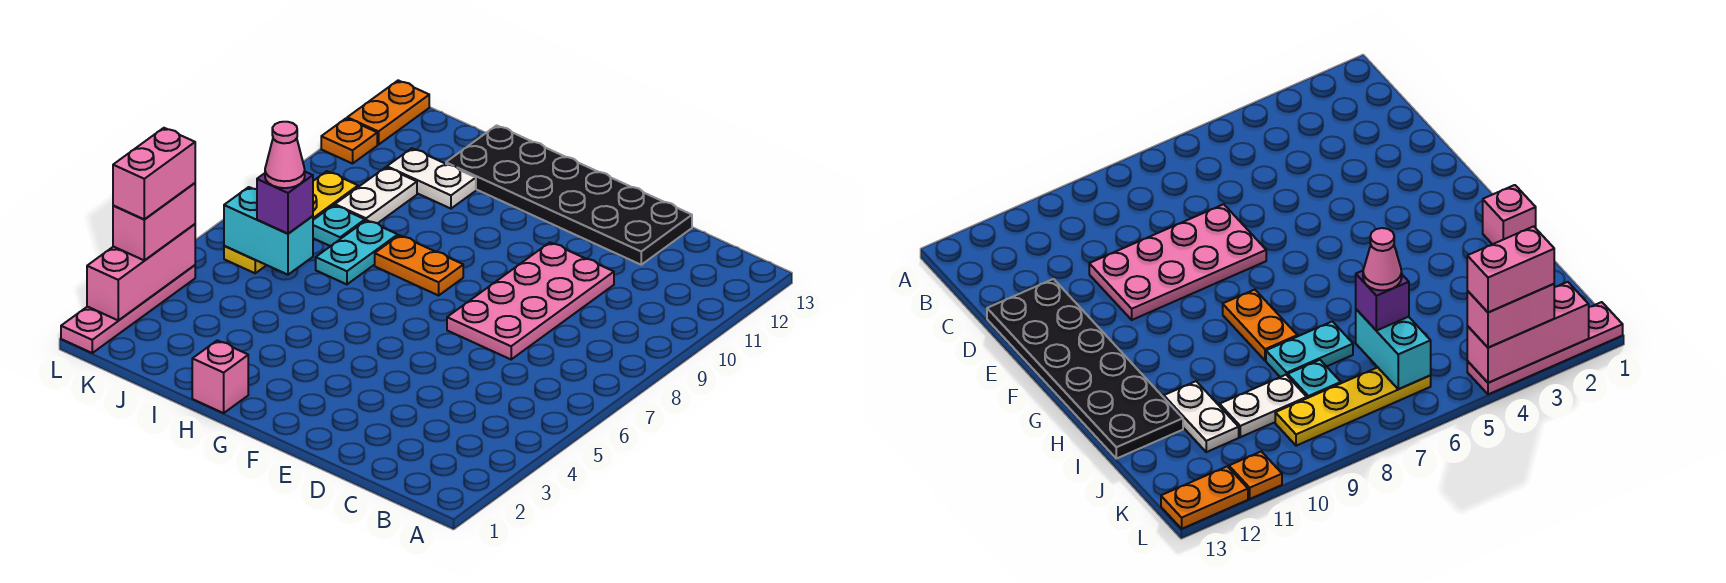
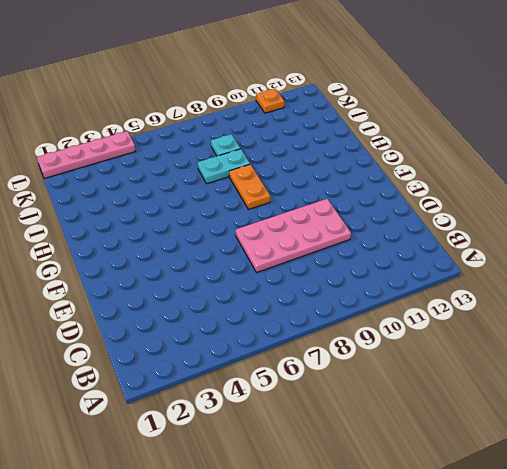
none -> black plate D12:I13 level 1
none -> pink brick H1 level 1
none -> white plate I11:J11 level 1

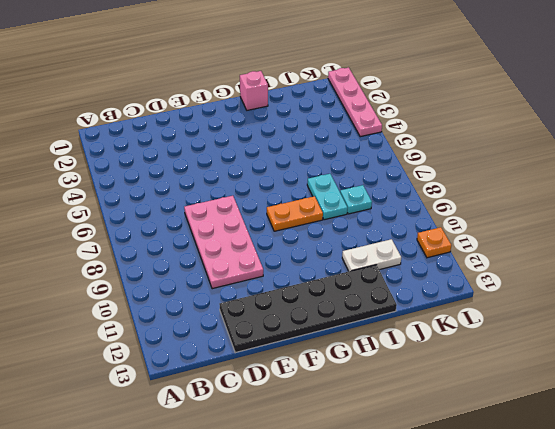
none -> white plate J9:J10 level 1
none -> yellow plate K6:K9 level 1
none -> orange plate L12:L13 level 1

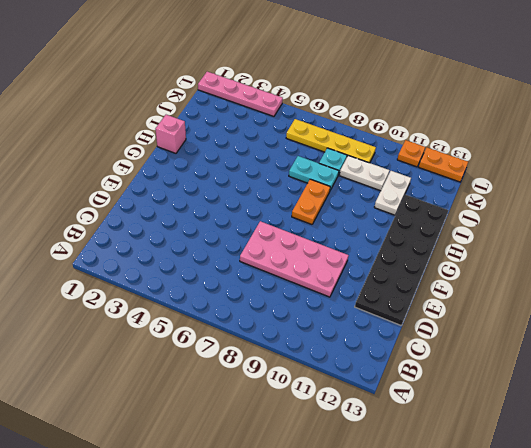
none -> cyan brick J6:K6 level 2
none -> pink brick L2:L4 level 2
none -> purple brick J6 level 3

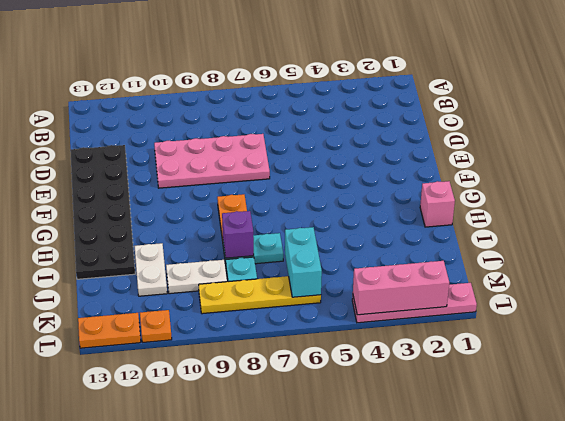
purple brick I8 level 2 -> purple brick J6 level 3
none -> pink brick L3:L4 level 3
none -> pink cone J6 level 4
none -> pink brick L3:L4 level 4

